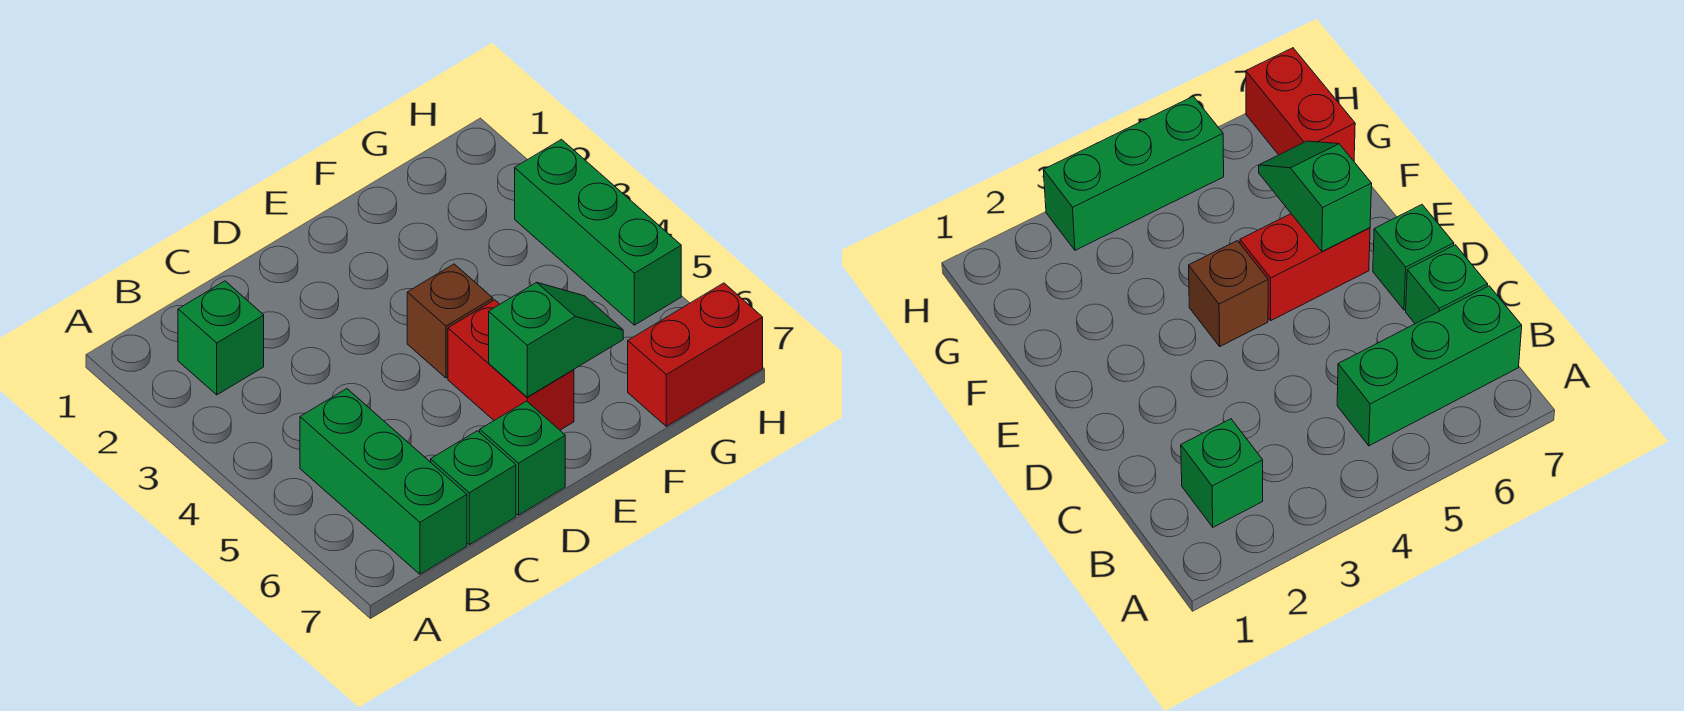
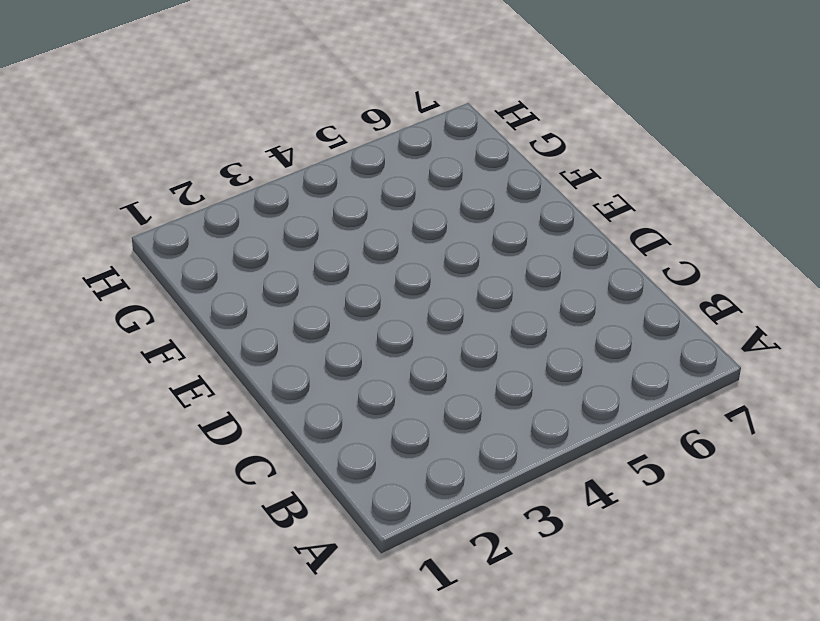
none -> green brick B2 level 1
none -> green brick B5:B7 level 1

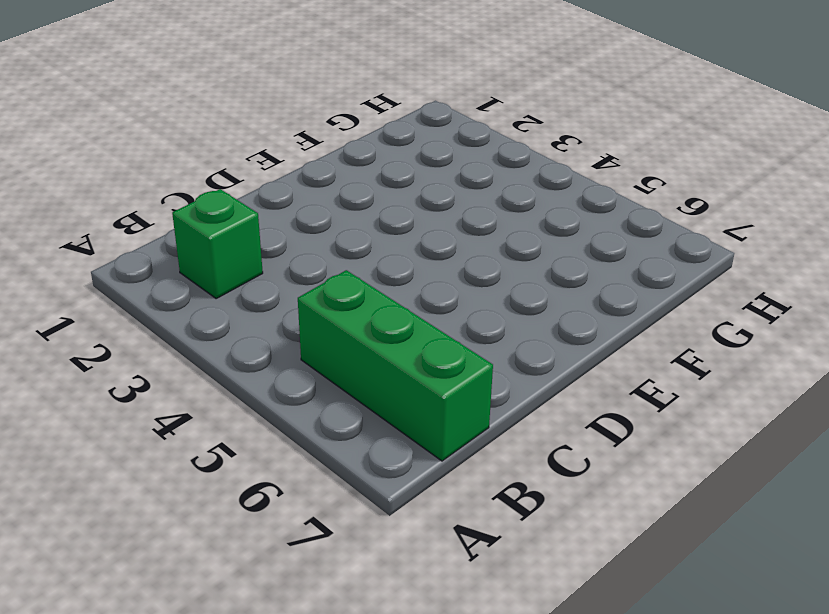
none -> green brick C7 level 1
none -> green brick D7 level 1

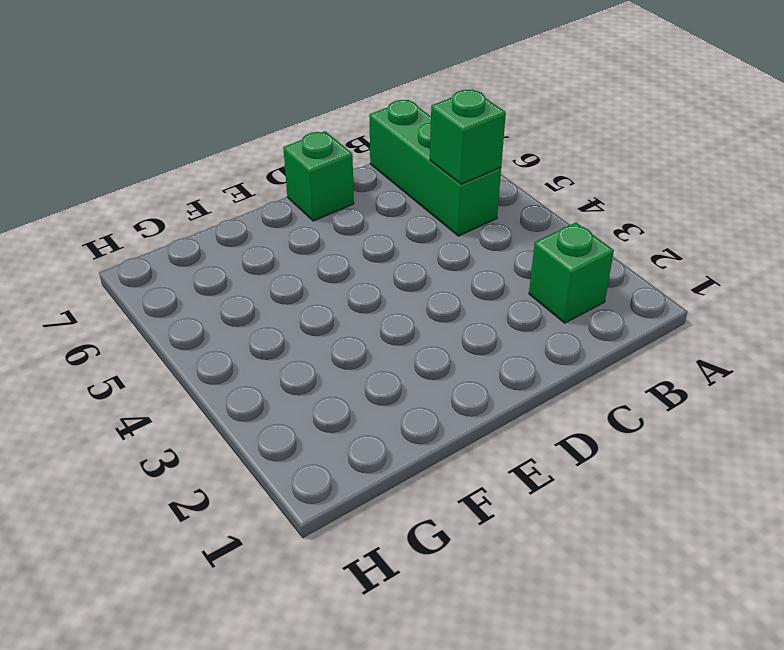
green brick B5 level 2 -> green brick C7 level 1
none -> brown brick E4 level 1
none -> red brick E5:E6 level 1

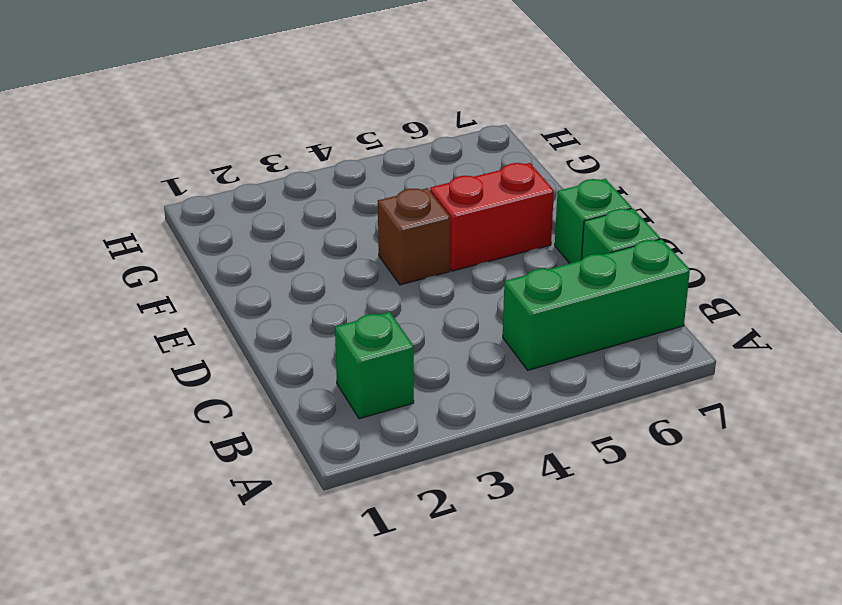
none -> red brick G7:H7 level 1
none -> green brick H3:H5 level 1

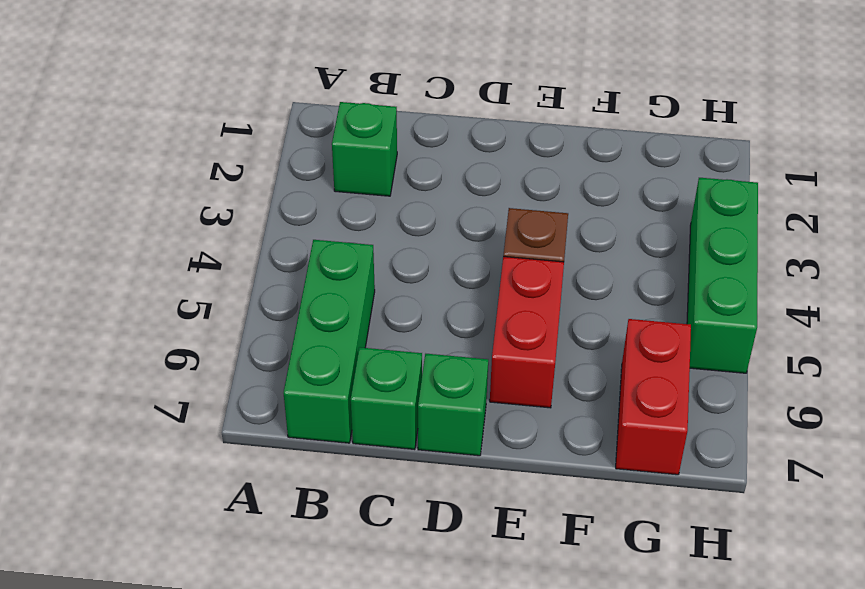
red brick G6:G7 level 1 -> red brick G7:H7 level 1
none -> green slope E6:F6 level 2 top E

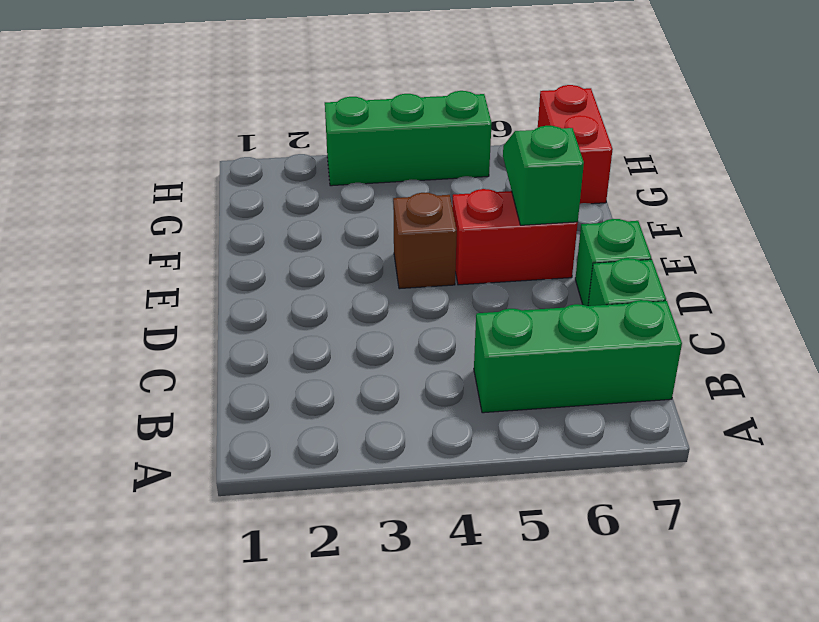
none -> green brick B2 level 1

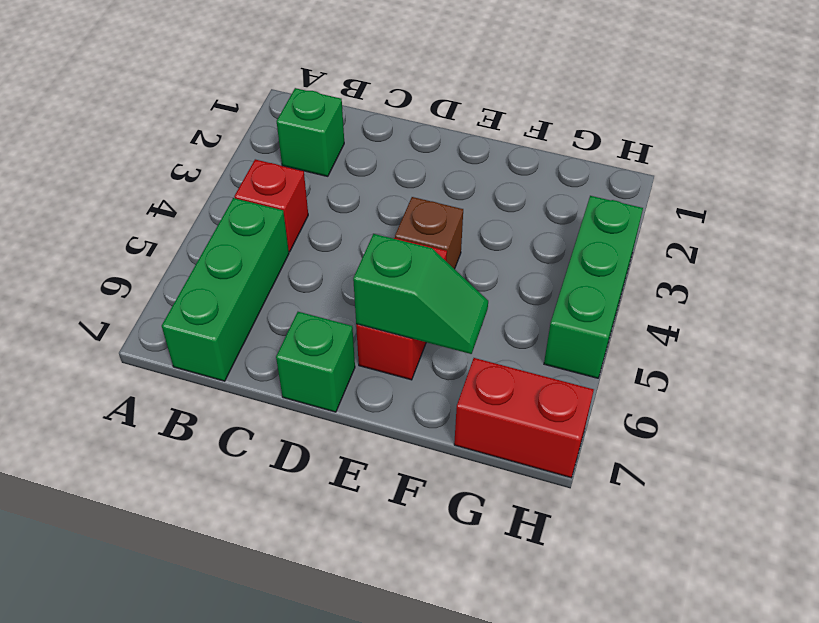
red brick B4 level 1 -> none
none -> green brick C7 level 1

